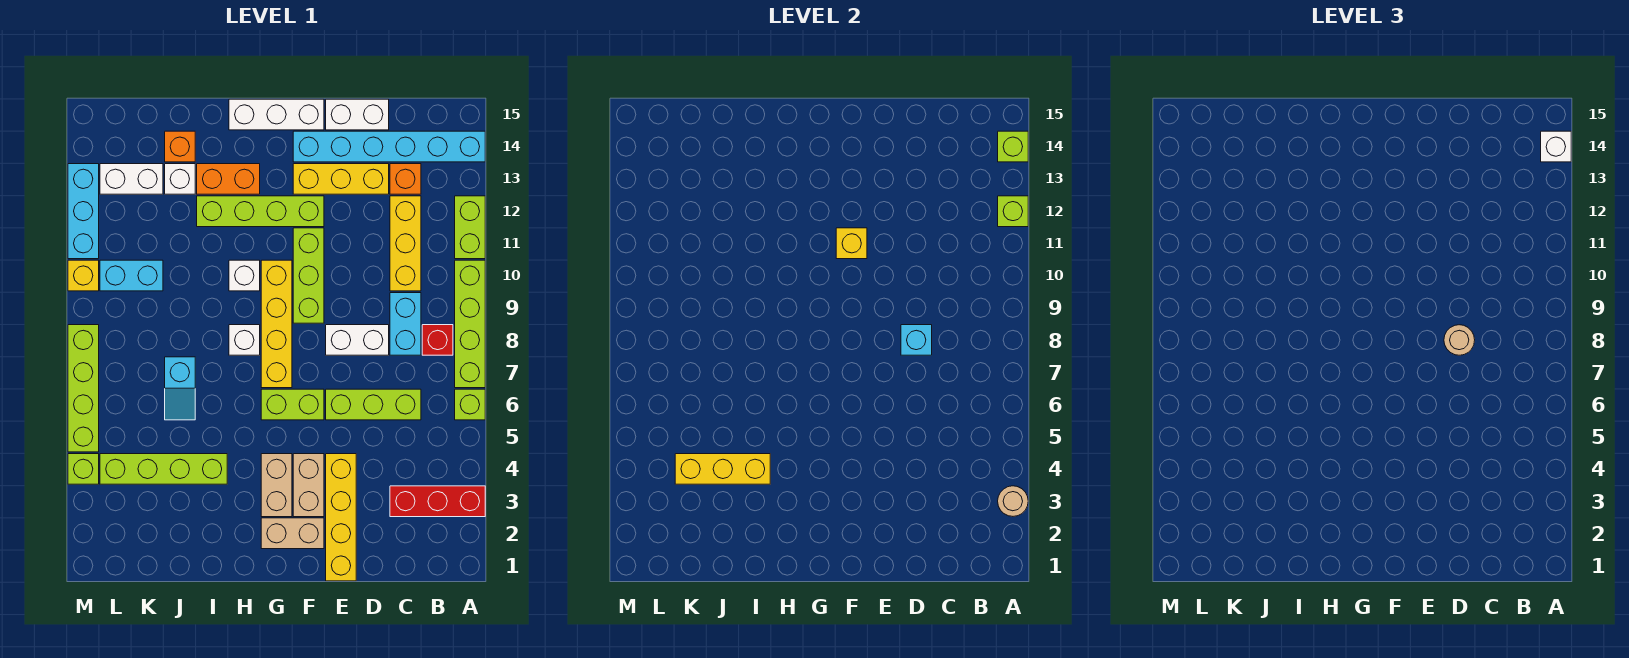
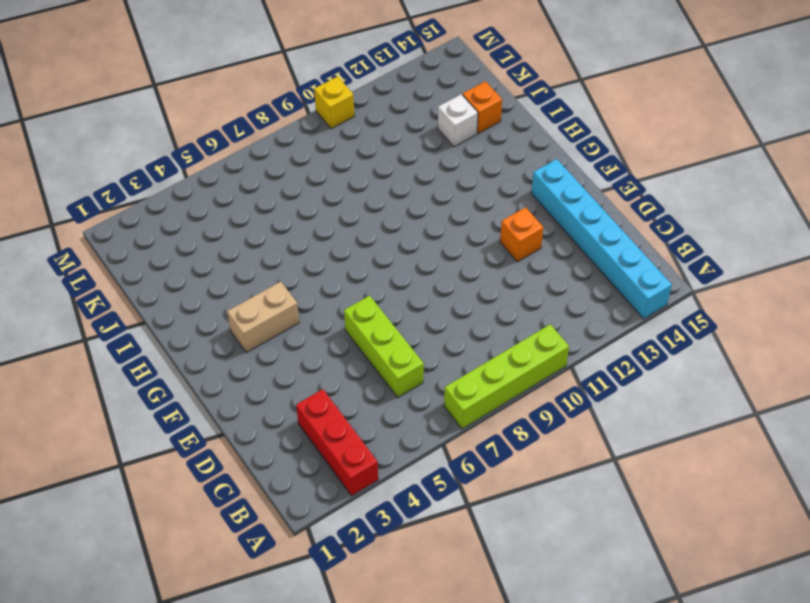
orange brick E12 level 1 -> orange brick C13 level 1
none -> lime brick A6 level 1
none -> lime brick A11:A12 level 1
none -> red brick B8 level 1
none -> cyan brick C8:C9 level 1

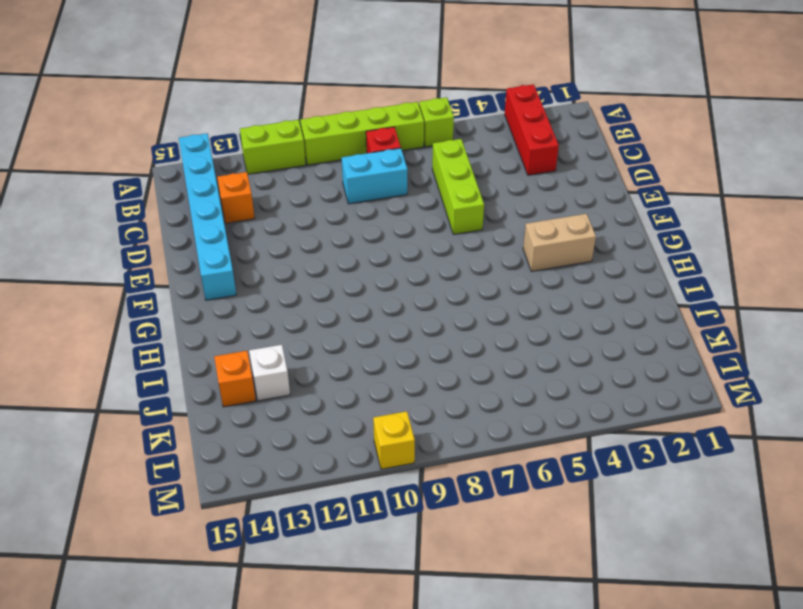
none -> yellow brick C10:C12 level 1
none -> white brick D8:E8 level 1
none -> yellow brick D13:F13 level 1
none -> white brick D15:E15 level 1

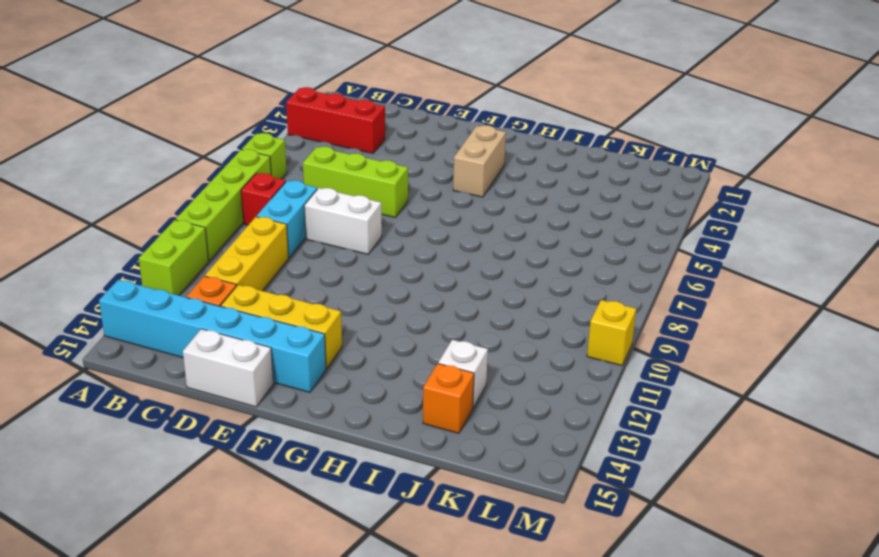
none -> yellow brick E1:E4 level 1
none -> tan brick F2:G2 level 1
none -> tan brick F3:F4 level 1
none -> lime brick F6:G6 level 1

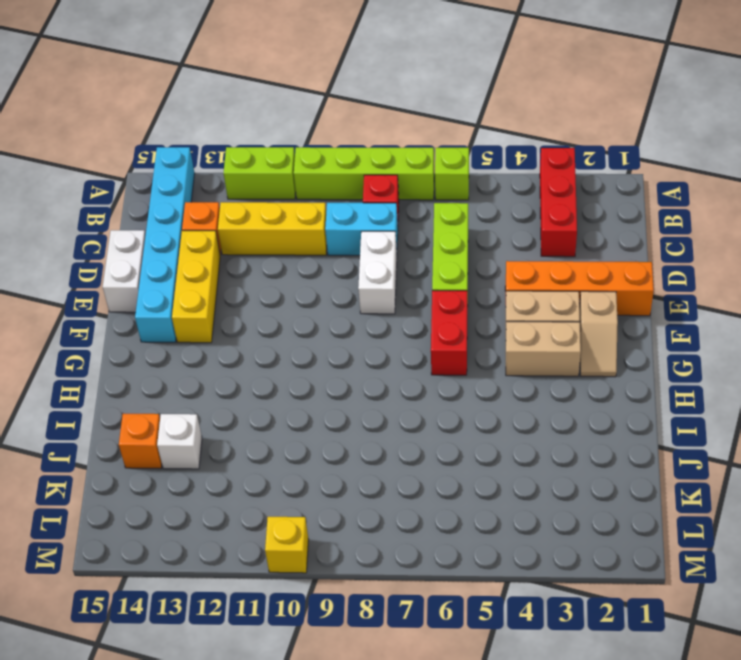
orange brick E1:E4 level 1 -> yellow brick E1:E4 level 1
tan slope F2:G2 level 1 top F -> tan brick F2:G2 level 1
red brick F6:G6 level 1 -> lime brick F6:G6 level 1
none -> lime brick F9:F11 level 1
none -> lime brick F12:I12 level 1
none -> white brick F15:H15 level 1
none -> yellow brick G7:G10 level 1

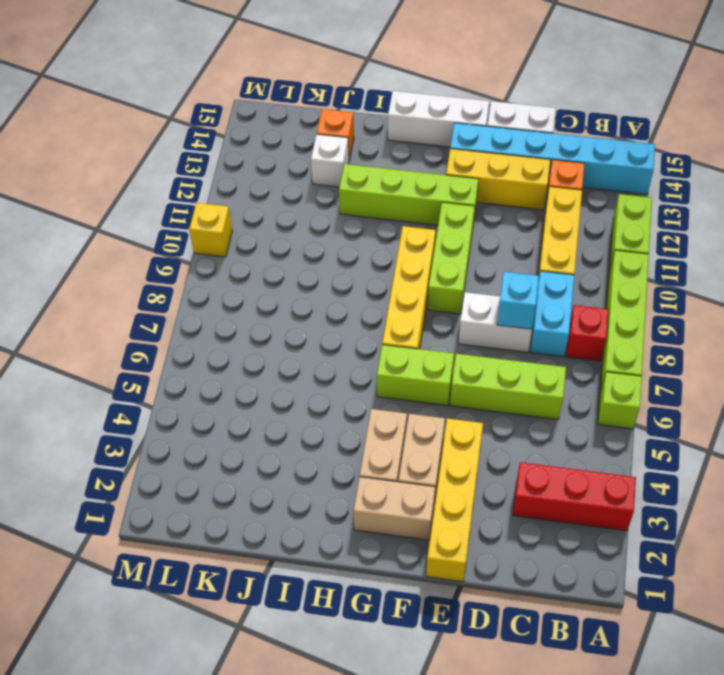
none -> white brick H8 level 1
none -> white brick H10 level 1
none -> orange brick H13:I13 level 1
none -> lime brick I4:L4 level 1

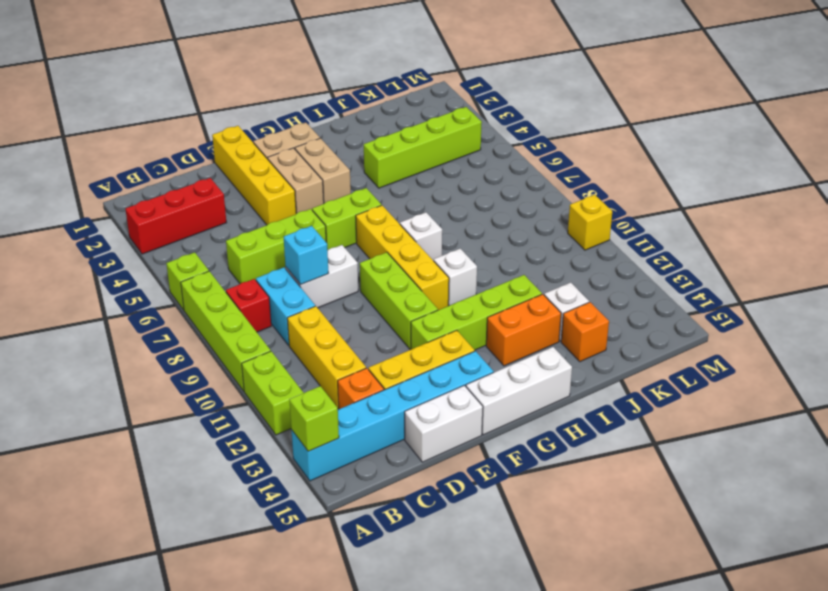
none -> cyan slope J6:J7 level 1 top 7
none -> cyan brick K10:L10 level 1
none -> white brick K13:L13 level 1
none -> lime brick M4 level 1

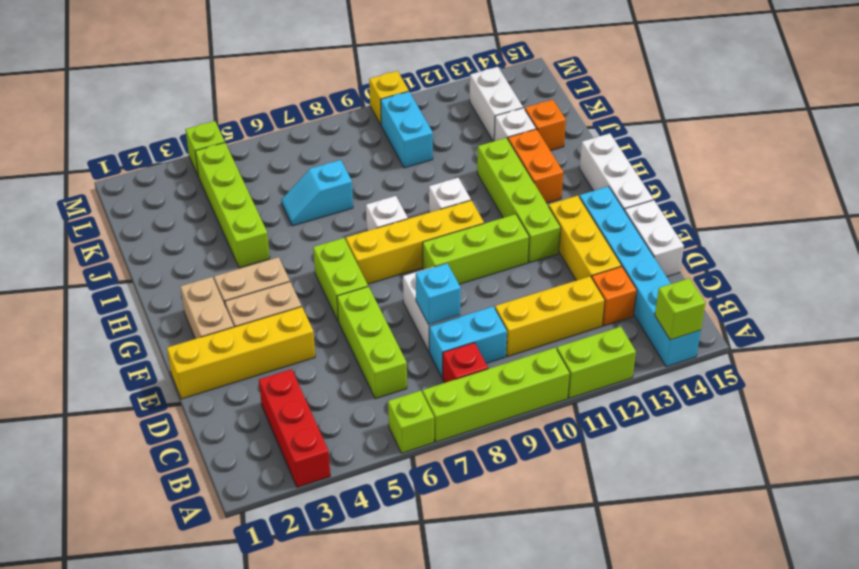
none -> lime brick M5:M8 level 1
none -> cyan brick M11:M13 level 1
none -> tan round brick A3 level 2
none -> lime brick A12 level 2

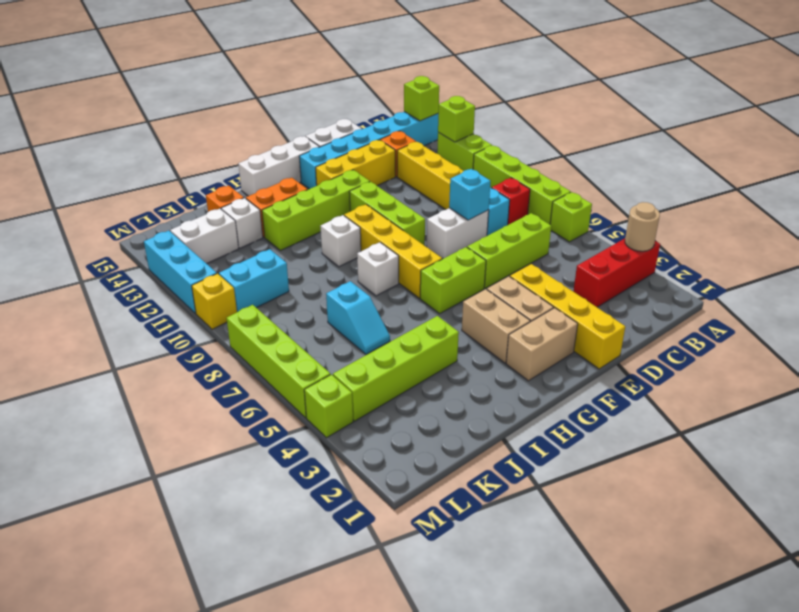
none -> yellow brick F11 level 2
none -> yellow brick I4:K4 level 2
none -> white brick A14 level 3
none -> tan round brick D8 level 3

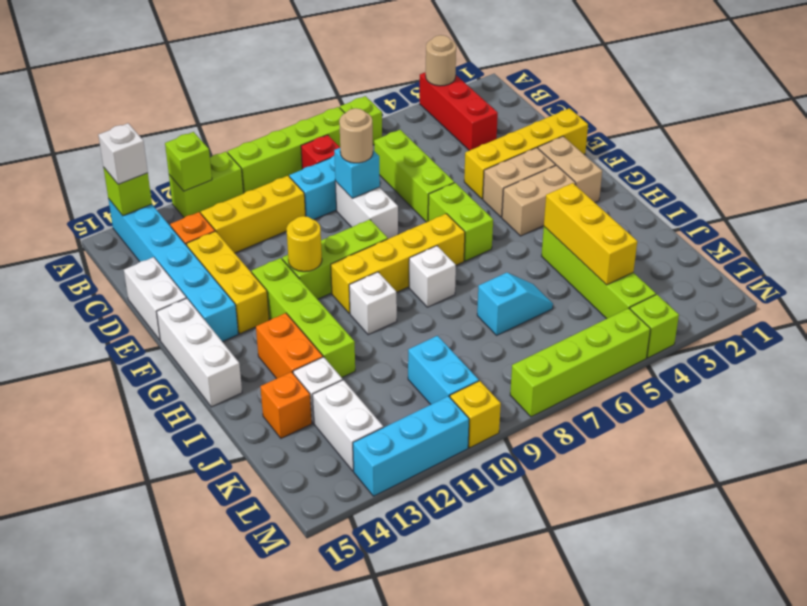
yellow round brick F11 level 2 -> yellow brick F11 level 2

